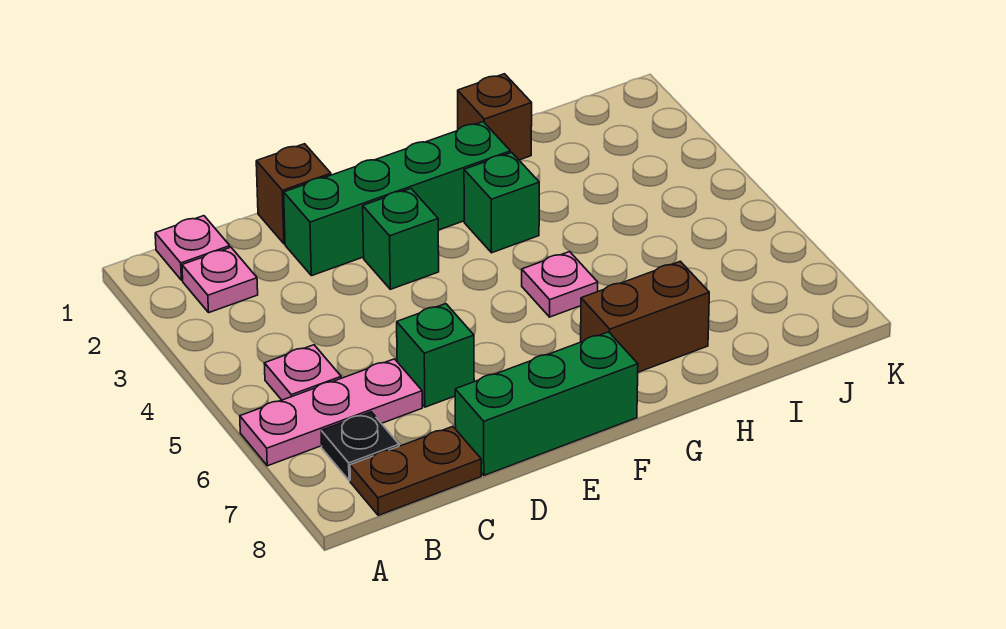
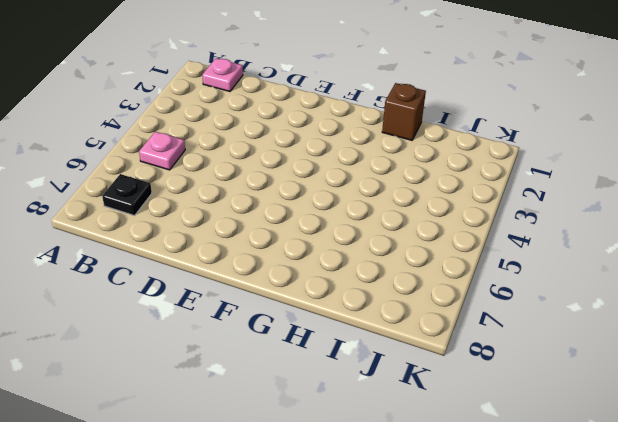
none -> pink plate A6:C6 level 1
none -> pink plate B2 level 1
none -> brown plate B8:C8 level 1

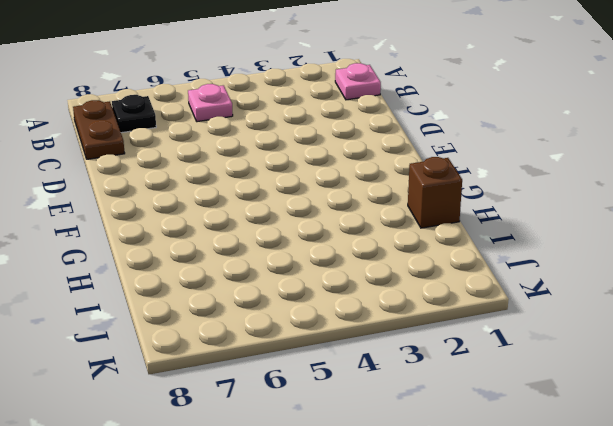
none -> pink plate A6:C6 level 1
none -> pink plate B2 level 1
none -> brown brick D1 level 1

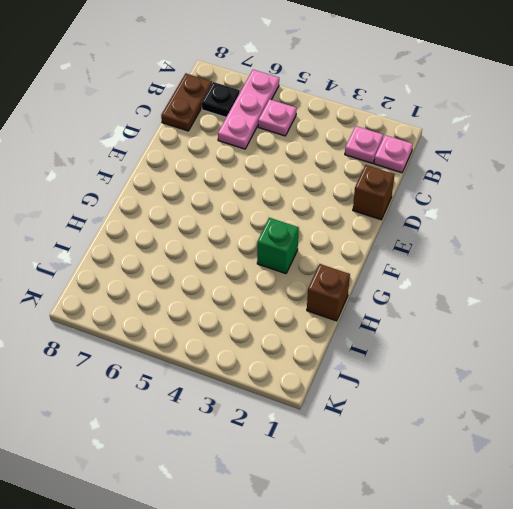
none -> green brick D2:G2 level 1
none -> green brick D6 level 1
none -> green brick D8:F8 level 1

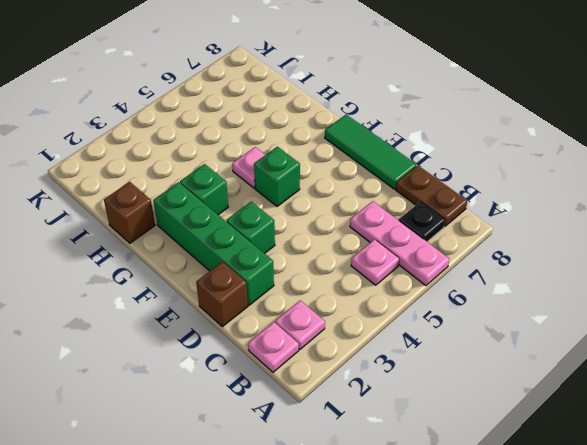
green tile D8:F8 level 1 -> green brick D8:F8 level 1
green brick F5 level 1 -> green brick D6 level 1
none -> brown brick G7:H7 level 1

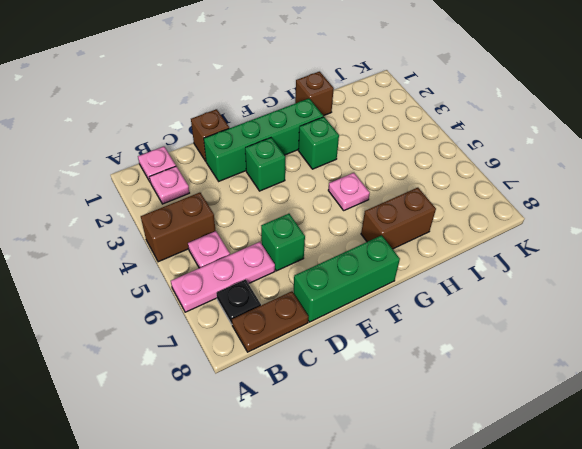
brown brick A4:B4 level 1 -> none

